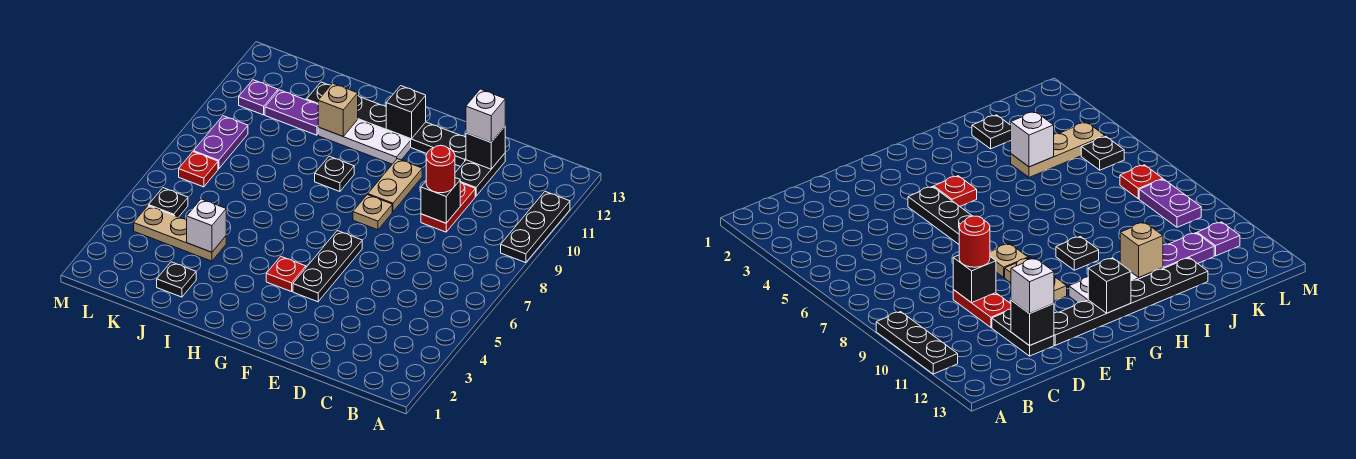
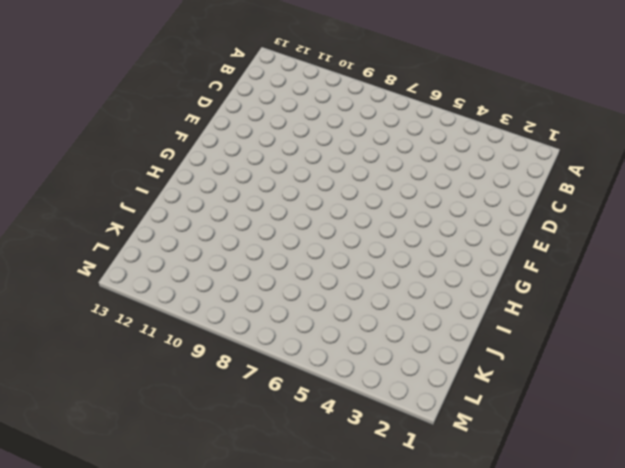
none -> black plate A9:A11 level 1
none -> red plate D9:D10 level 1
none -> black plate D11:D12 level 1

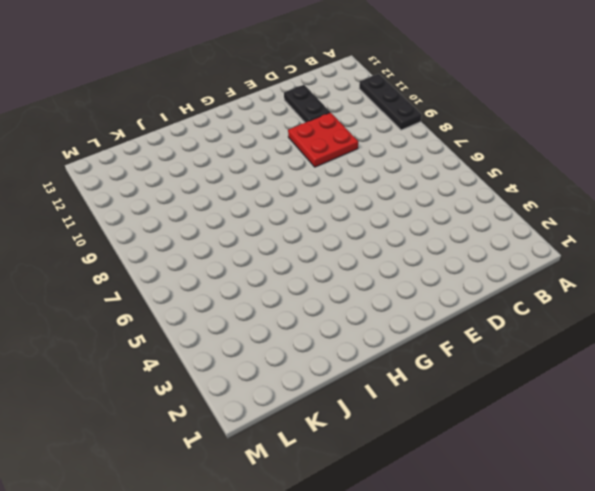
red plate D9:E10 level 1 -> red plate D9:D10 level 1
none -> black plate E12:J12 level 1
none -> black plate F4:F6 level 1
none -> tan plate F8 level 1

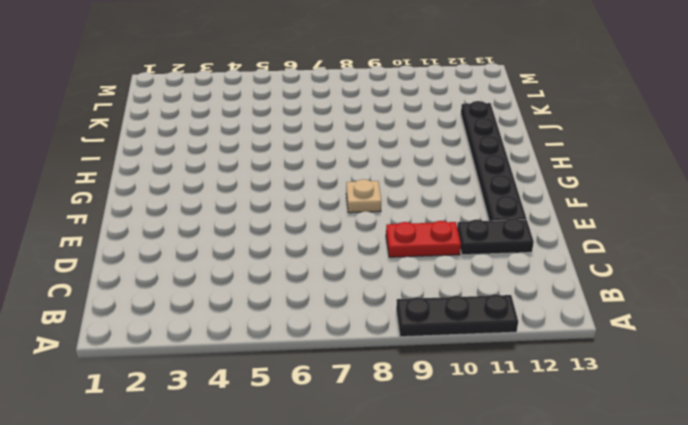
none -> black plate F4:F6 level 1
none -> tan plate F9:F10 level 1
none -> red plate G4 level 1

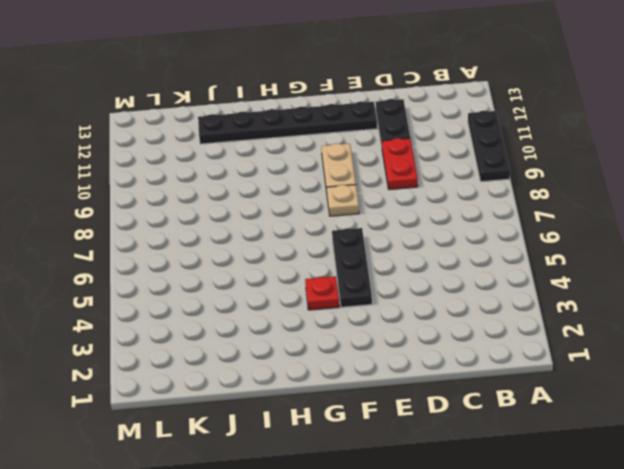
none -> white plate G11:I11 level 1
none -> black plate H9 level 1
none -> black plate J2 level 1

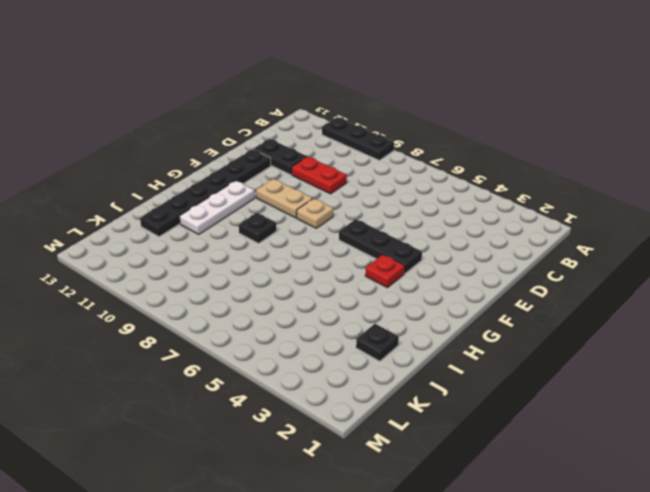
none -> tan plate J4:L4 level 1
none -> purple plate J11:K11 level 1
none -> black plate L5 level 1

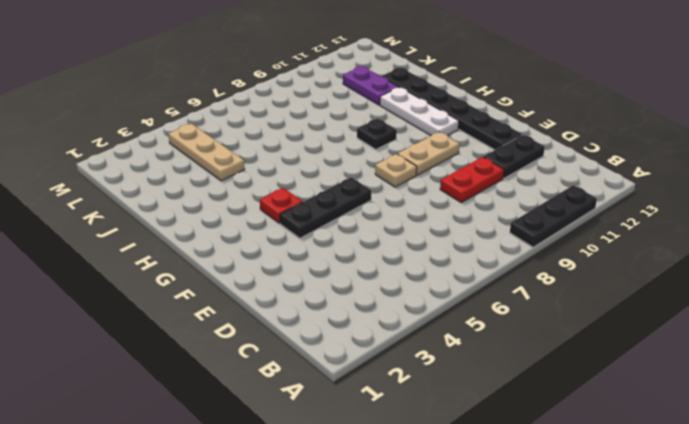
none -> black plate J2 level 1
none -> black plate L5 level 1
none -> red plate L7 level 1

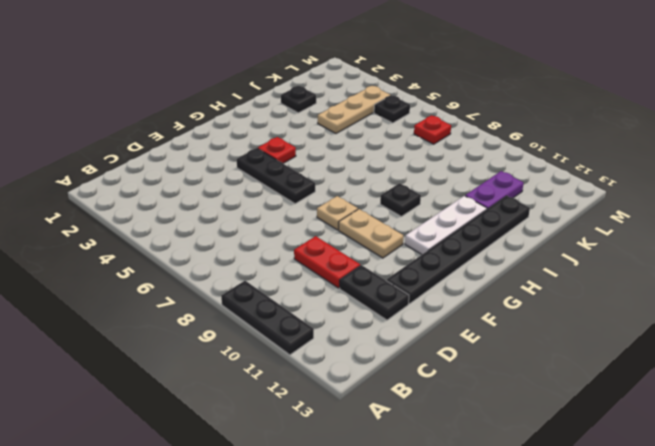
none -> purple plate L8:L9 level 1
none -> purple plate L11 level 1
none -> black brick D9 level 2

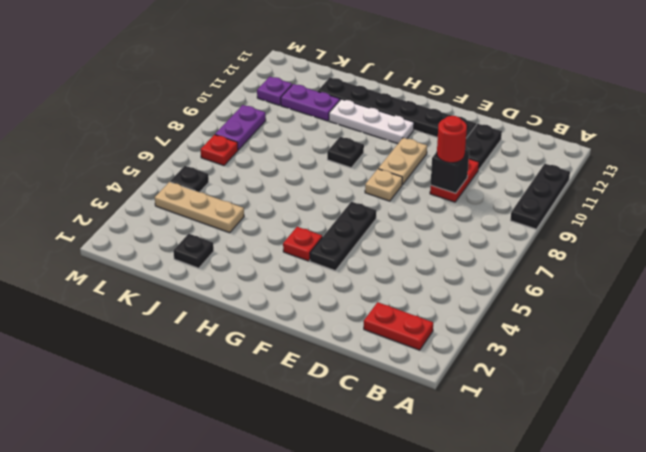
red plate B2:C2 level 1 -> none
none -> black brick D12 level 2
none -> black brick G12 level 2
none -> tan brick I11 level 2

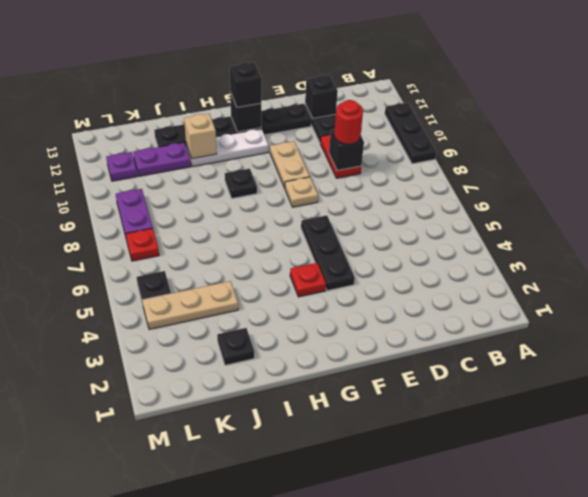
black brick G12 level 3 -> none
none -> white brick J4 level 2
none -> white brick D12 level 3

